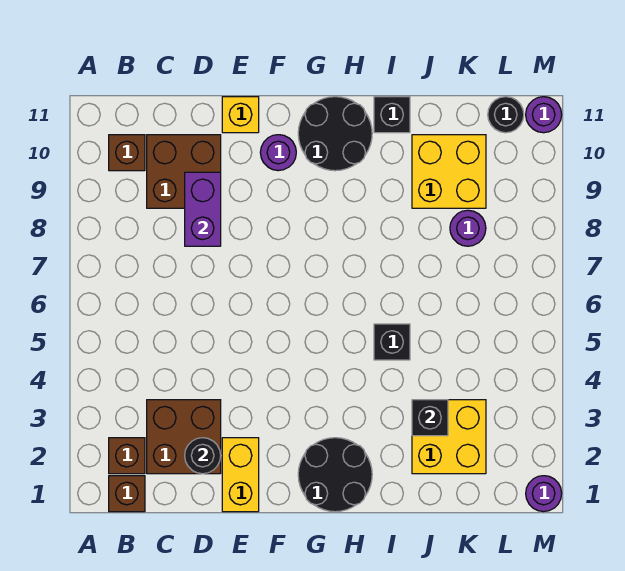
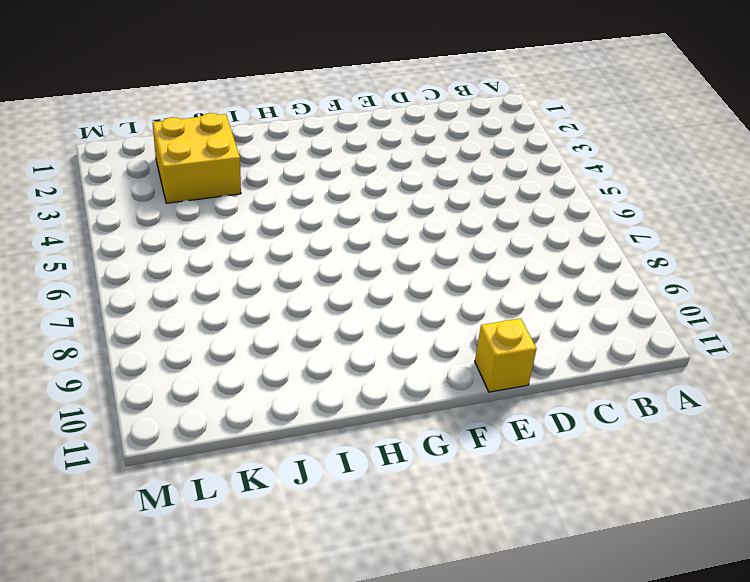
none -> brown brick B1 level 1
none -> brown brick B2 level 1
none -> brown brick B10 level 1

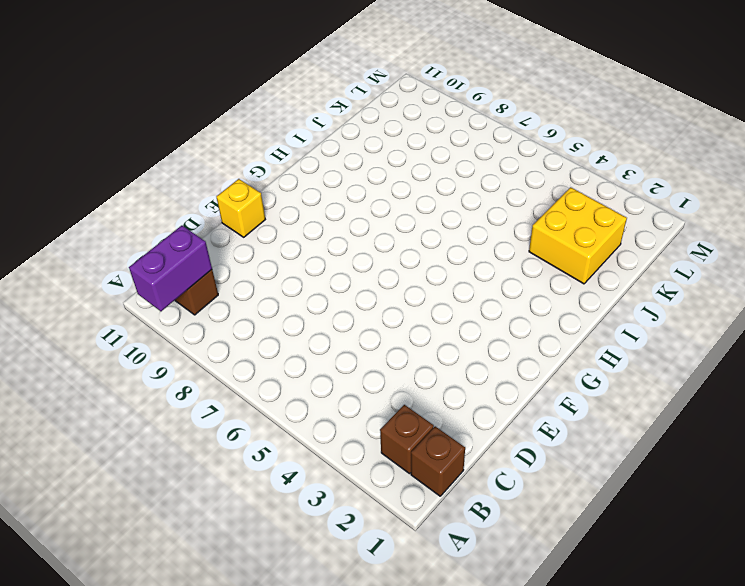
purple brick A10:B10 level 2 -> purple brick D8:D9 level 2
none -> brown brick C2:D3 level 1
none -> brown brick C9:D10 level 1
none -> yellow brick E1:E2 level 1

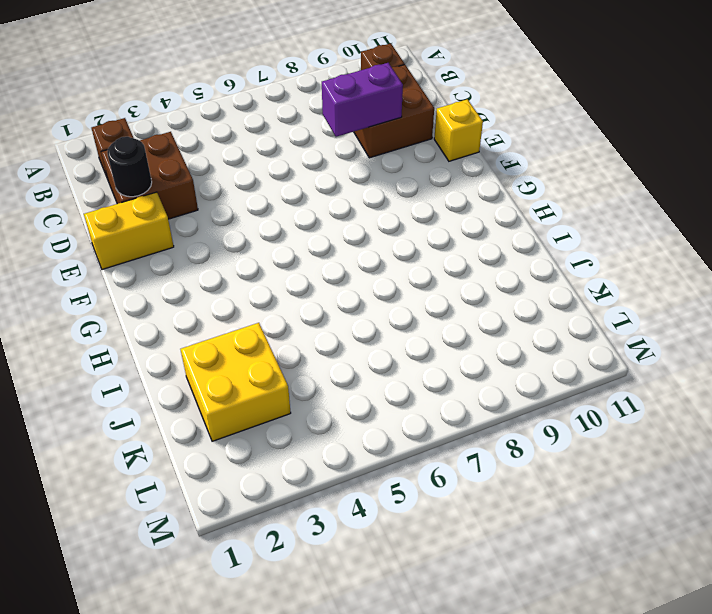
none -> brown brick B1 level 1
none -> purple round brick F10 level 1
none -> black round brick G1:H2 level 1

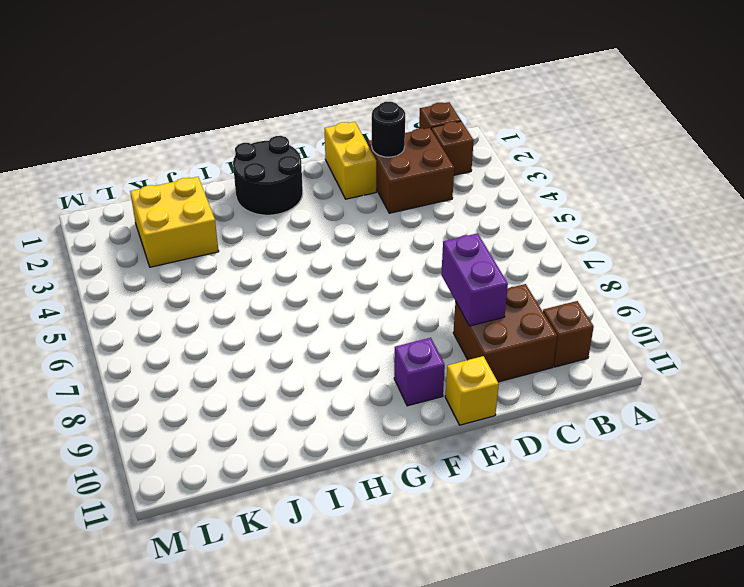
purple brick F10 level 1 -> purple round brick F10 level 1
none -> black round brick G10:H11 level 1
none -> black brick I5 level 1
none -> black brick I11 level 1

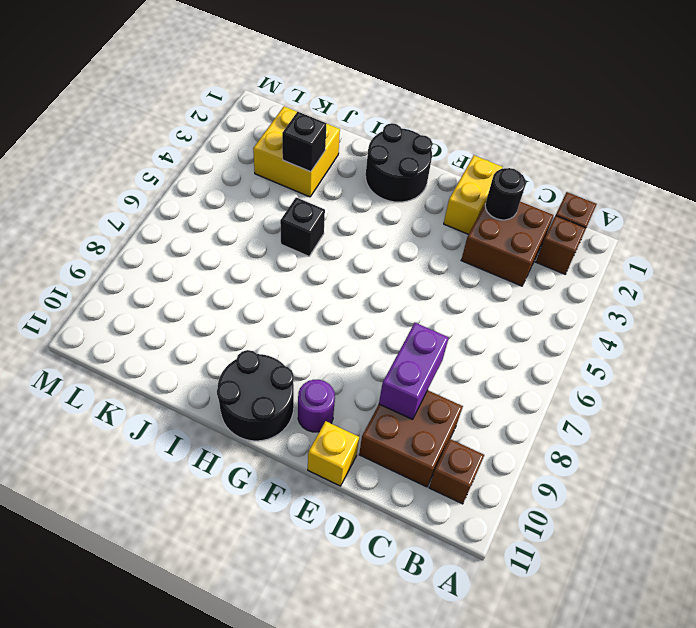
none -> black brick I11 level 1
none -> yellow brick J9:K10 level 1
none -> purple round brick K8 level 1

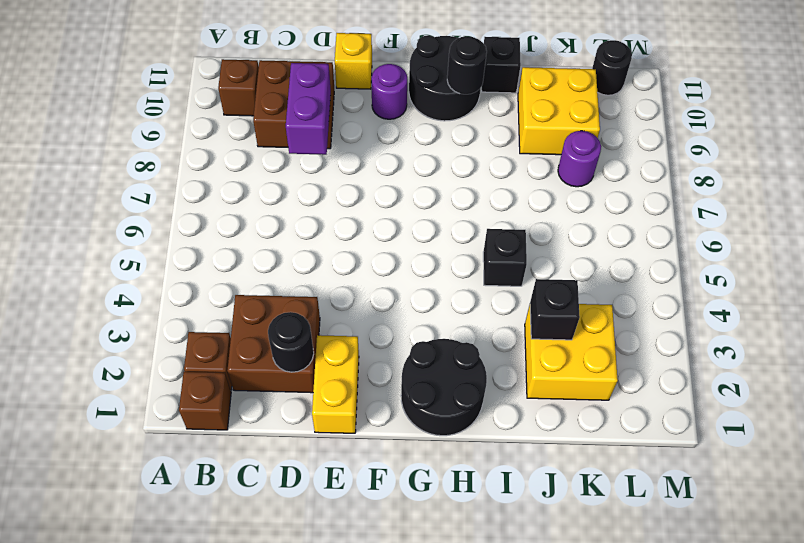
black round brick H10 level 2 -> none
none -> purple round brick M1 level 1
none -> purple round brick M11 level 1

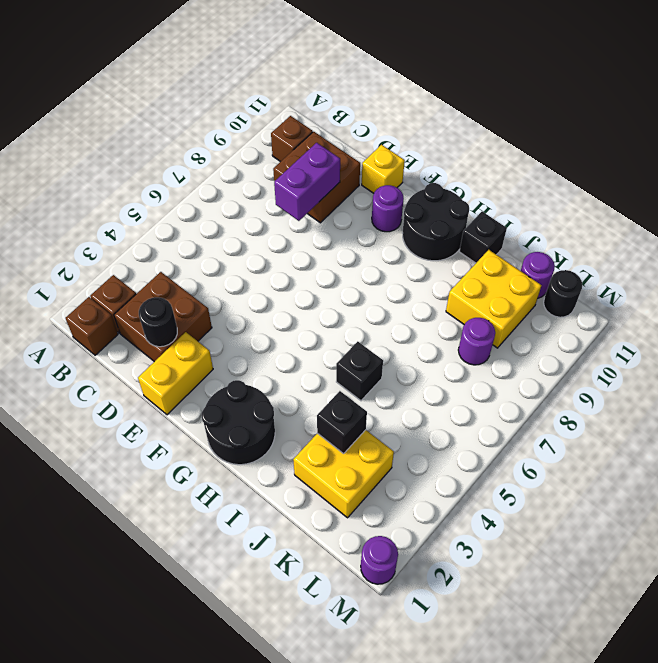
purple round brick K11 level 1 -> purple round brick M11 level 1

